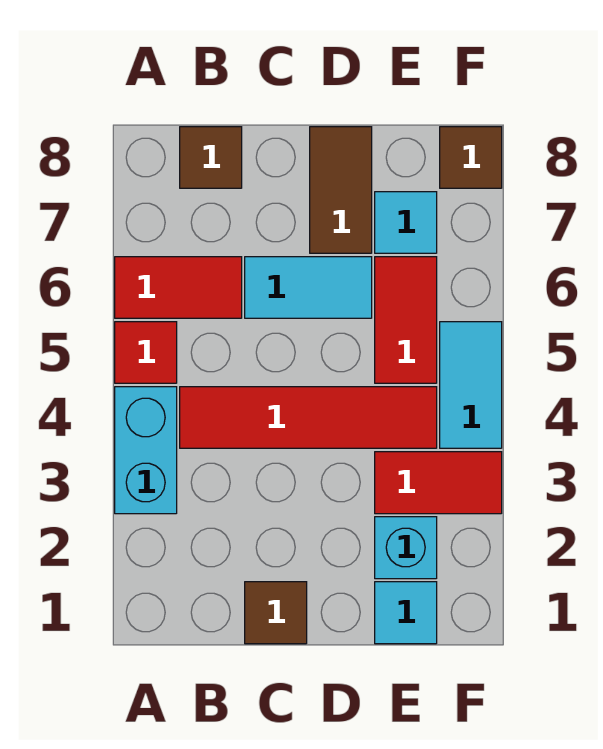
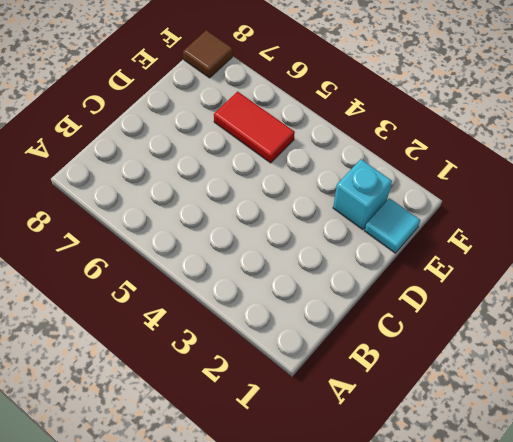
none -> cyan brick A3:A4 level 1
none -> red tile A5 level 1
none -> red tile A6:B6 level 1

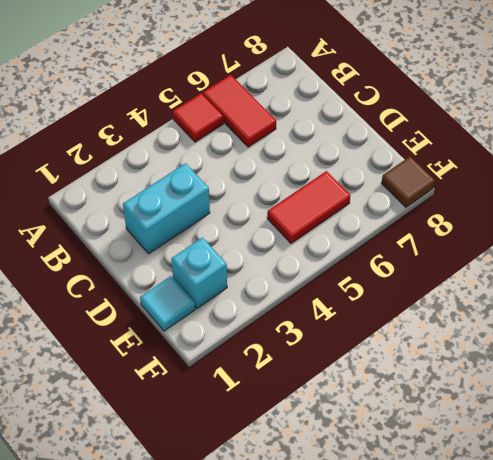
cyan brick C2:C3 level 1 -> cyan brick A3:A4 level 1
none -> red tile B4:E4 level 1
none -> brown tile B8 level 1
none -> brown tile C1 level 1

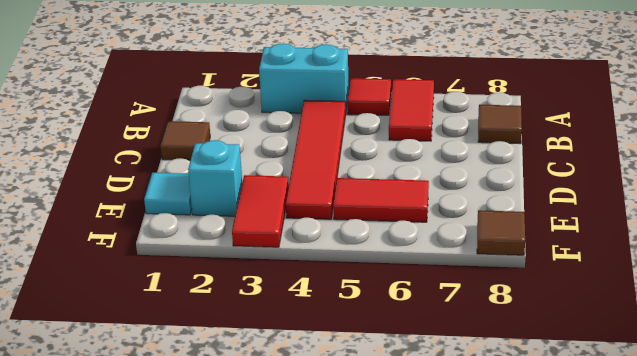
none -> cyan tile C6:D6 level 1
none -> brown tile D7:D8 level 1
none -> cyan tile E7 level 1

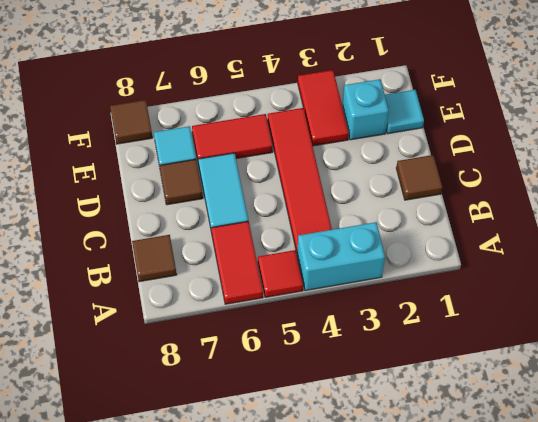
brown tile D7 level 1 -> brown tile D7:D8 level 1
none -> cyan tile F4:F5 level 1

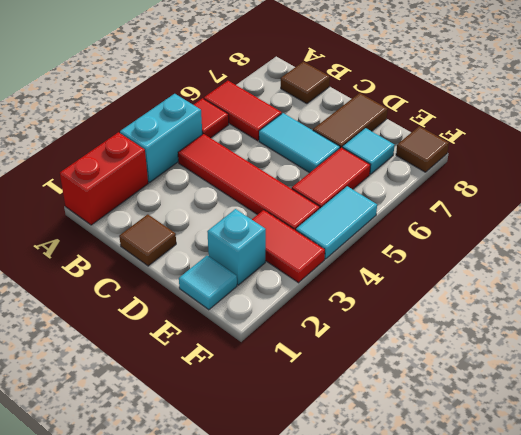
red brick A1:A2 level 1 -> none

